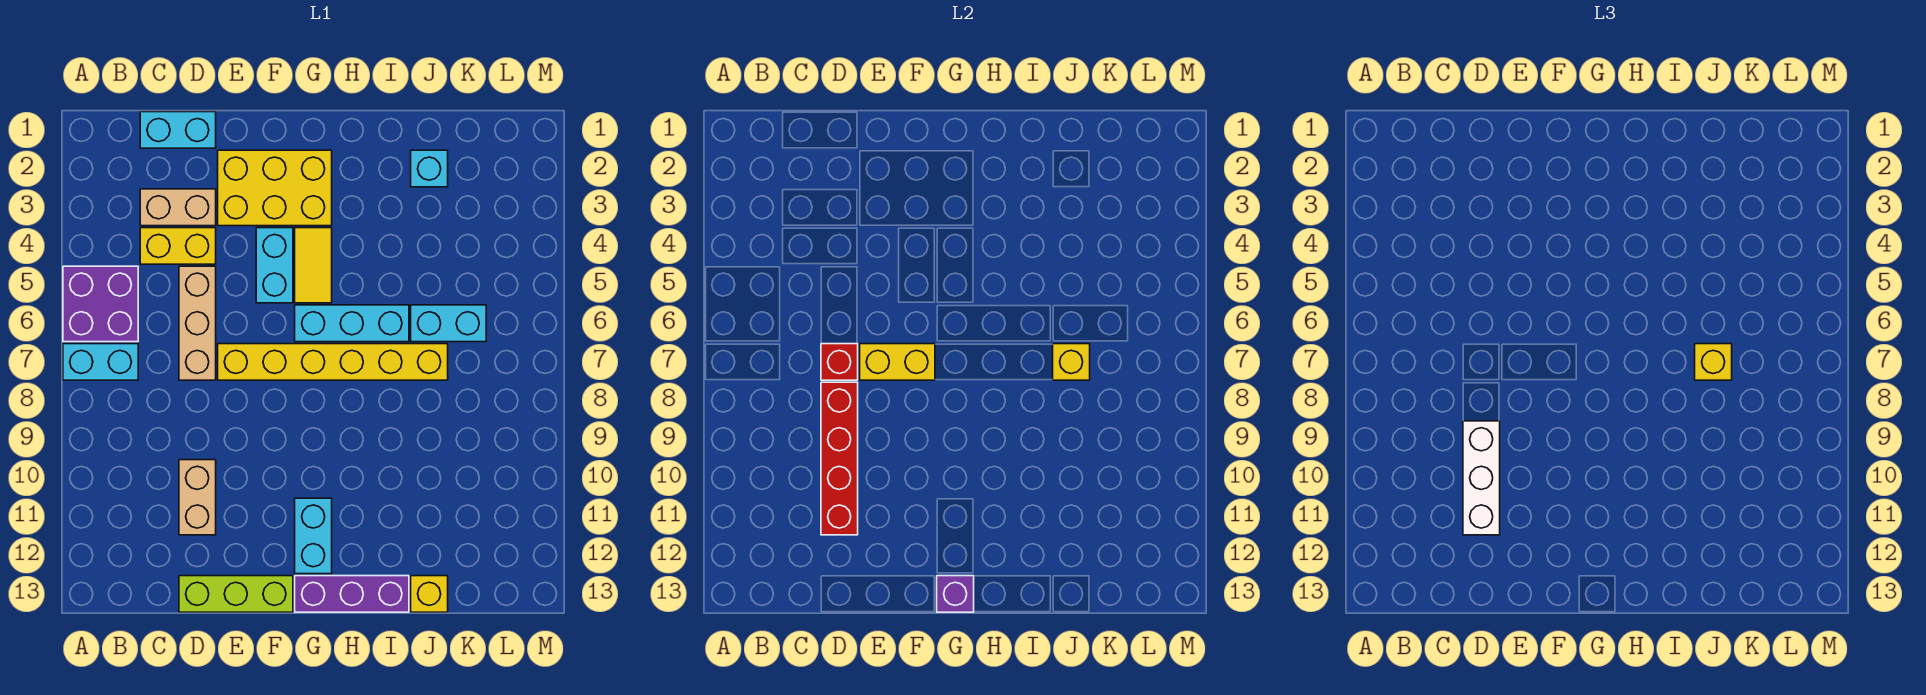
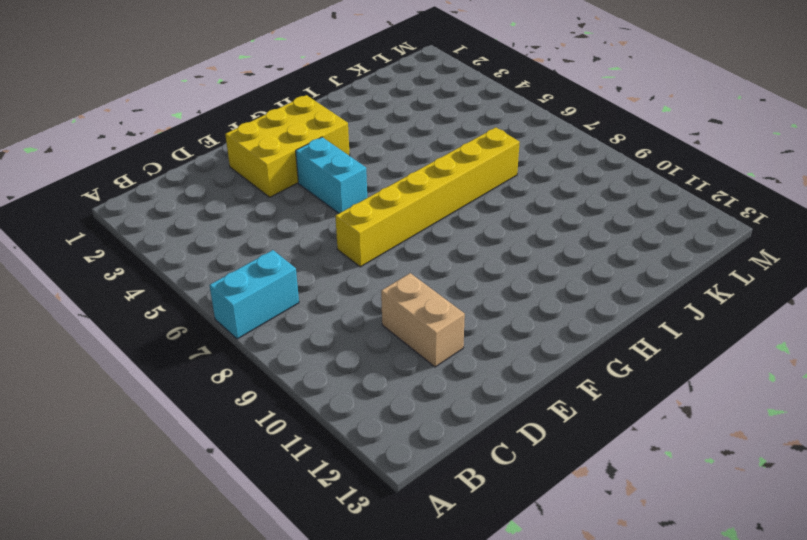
none -> purple brick A5:B6 level 1
none -> cyan brick C1:D1 level 1
none -> tan brick C3:D3 level 1

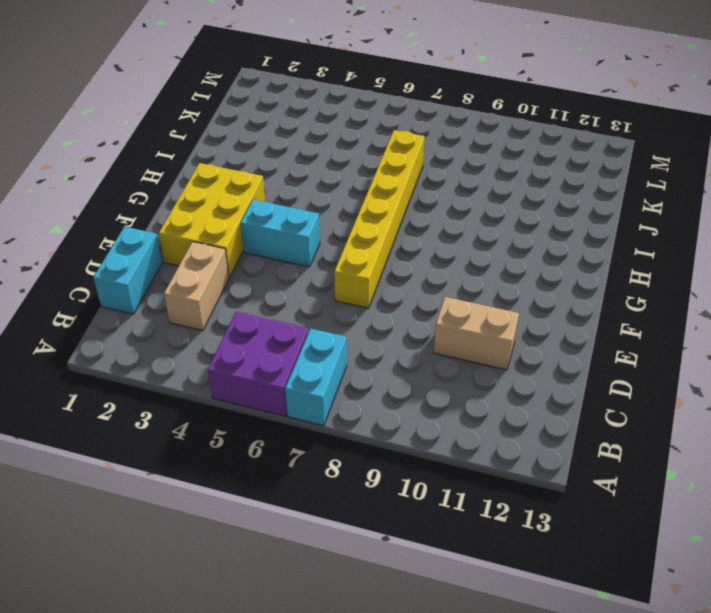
none -> yellow brick C4:D4 level 1
none -> tan brick D5:D7 level 1
none -> lime brick D13:F13 level 1

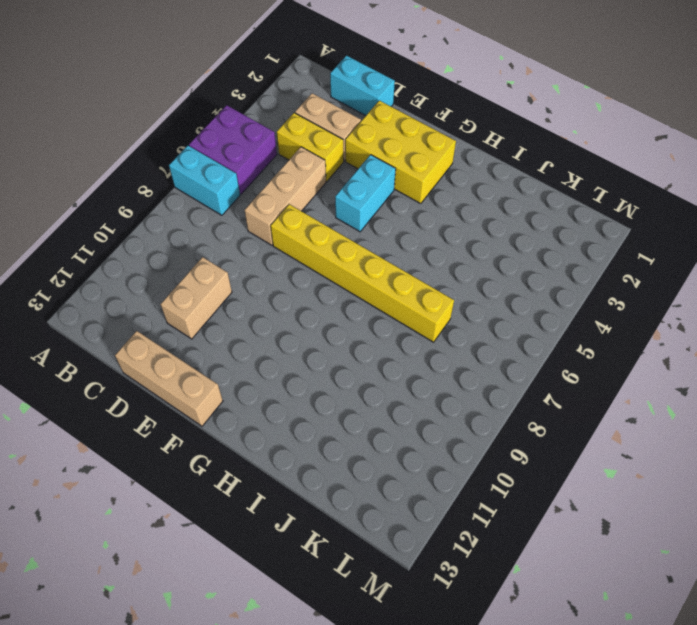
tan brick D13:F13 level 1 -> lime brick D13:F13 level 1
none -> yellow tile G4:G5 level 1
none -> cyan brick G6:I6 level 1
none -> cyan brick G11:G12 level 1

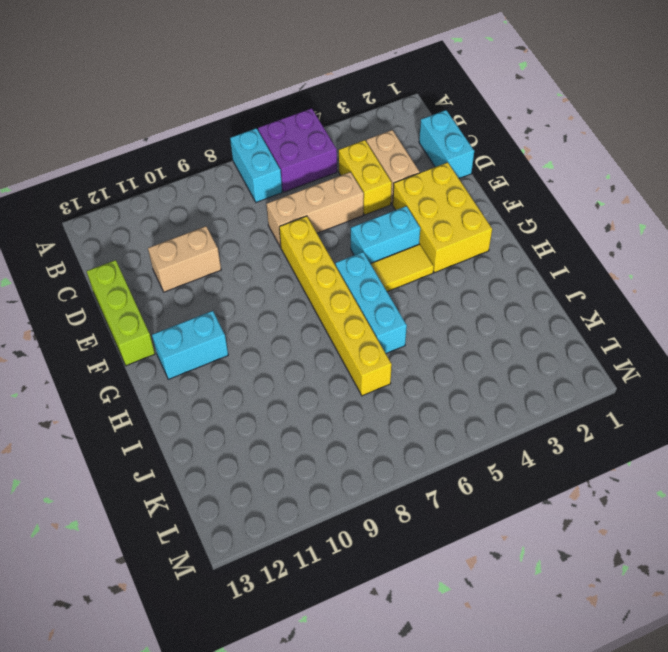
none -> purple brick G13:I13 level 1
none -> cyan brick J2 level 1
none -> cyan brick J6:K6 level 1

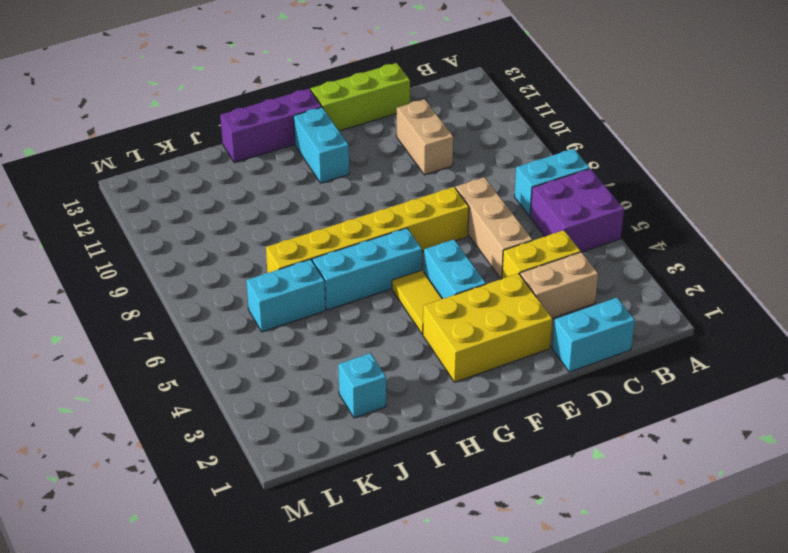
none -> yellow brick J13 level 1
none -> red brick D7 level 2
none -> red brick D8:D11 level 2

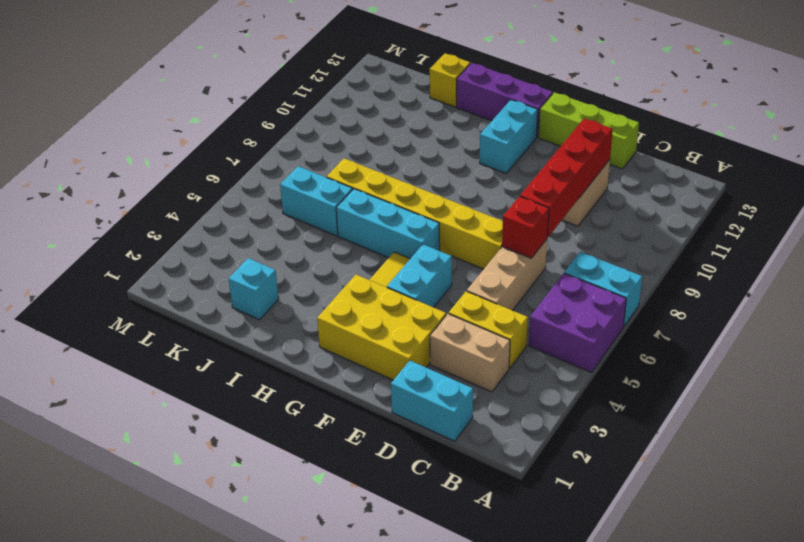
none -> yellow brick E7:F7 level 2
none -> purple brick G13 level 2
none -> yellow brick J7 level 2

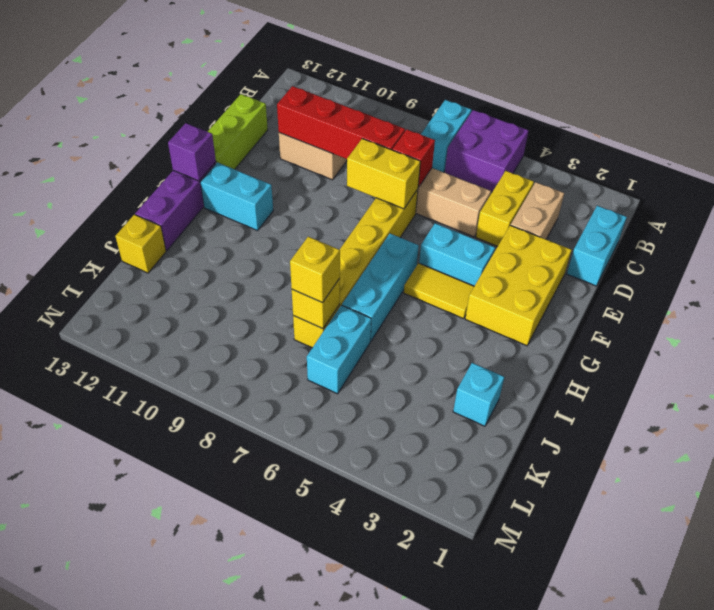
yellow brick E7:E8 level 2 -> yellow brick E7:F7 level 2
none -> white brick D9:D11 level 3

